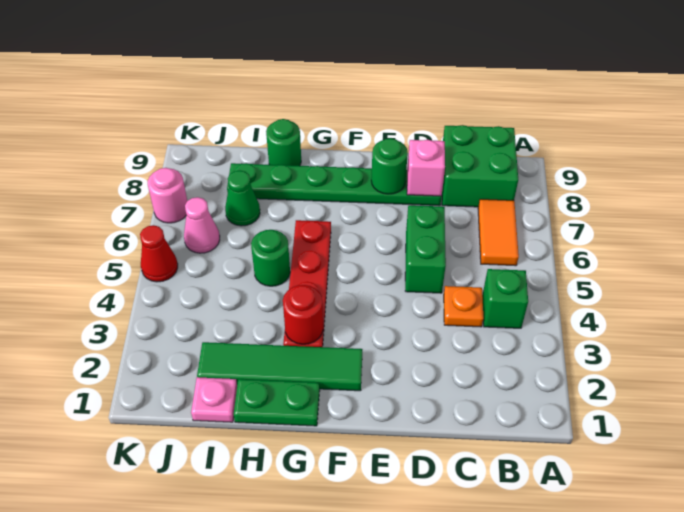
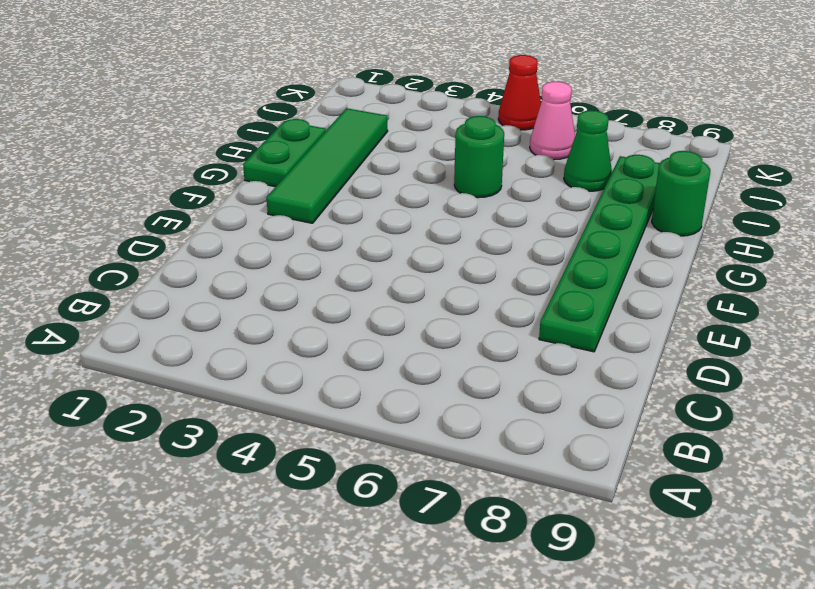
none -> green brick B4 level 1
none -> orange tile B6:B7 level 1
none -> green brick B8:C9 level 1

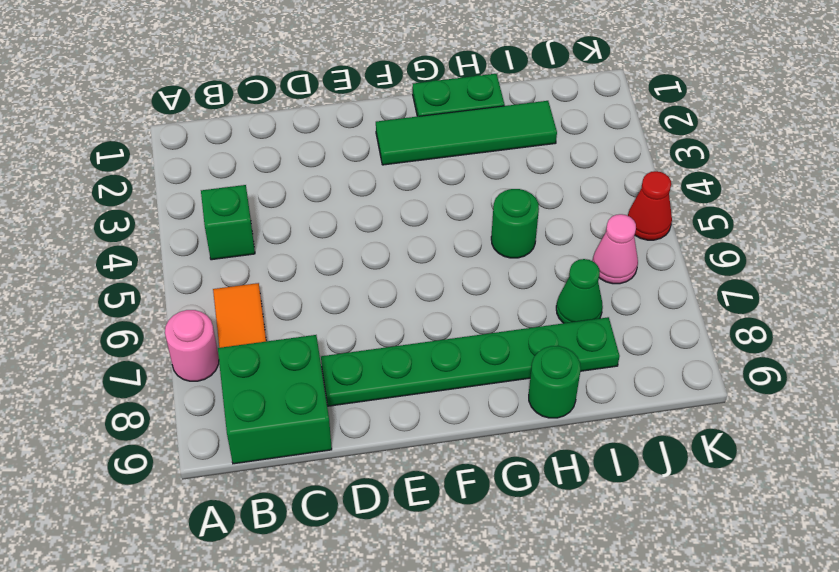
pink round brick A7 level 1 -> pink round brick K7 level 1
none -> orange plate C4 level 1
none -> green brick D5:D6 level 1
none -> red plate G3:G6 level 1

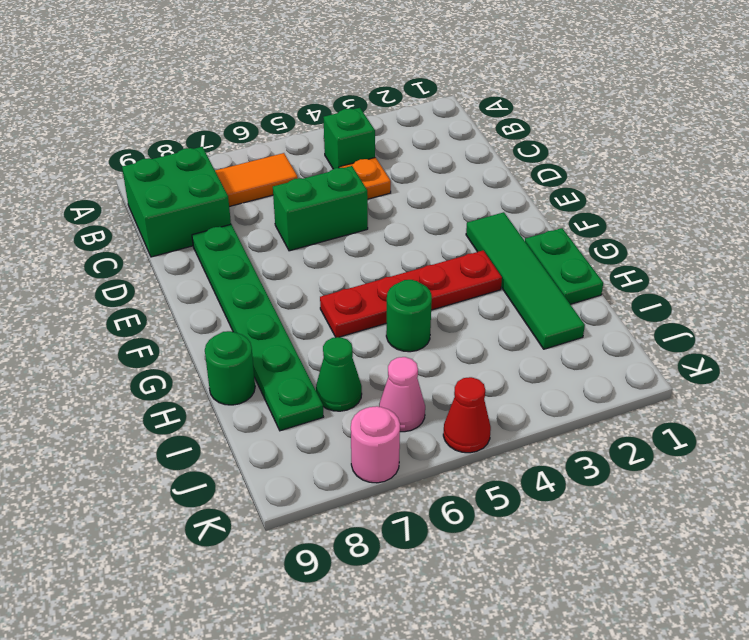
none -> pink plate I1 level 1
none -> pink brick D8 level 2
none -> green round brick E8 level 2

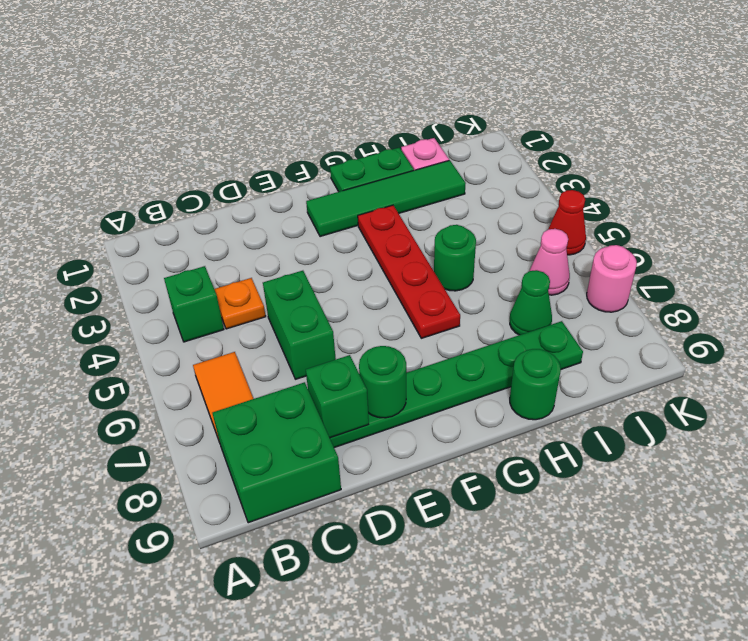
green brick D8 level 2 -> pink brick D8 level 2
none -> red round brick G3 level 2

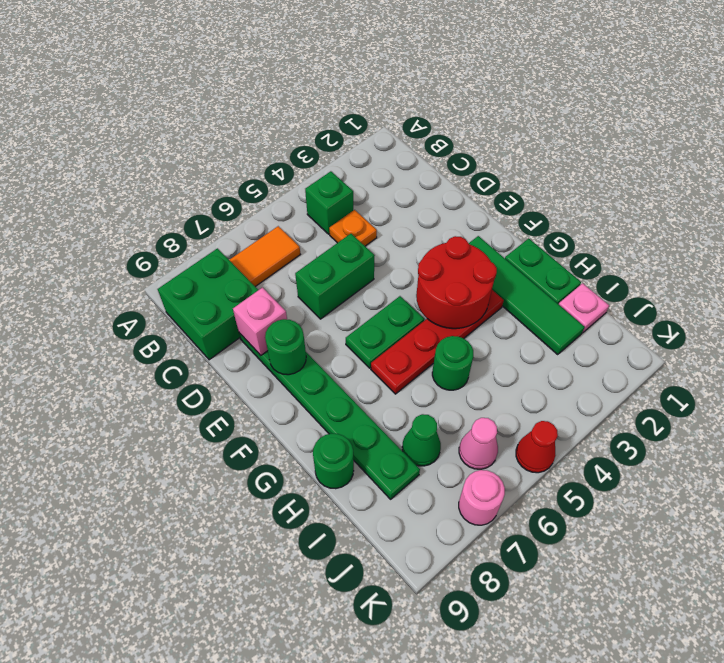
red round brick F3:G4 level 2 -> red round brick G3 level 2
green plate F5:F6 level 1 -> none

